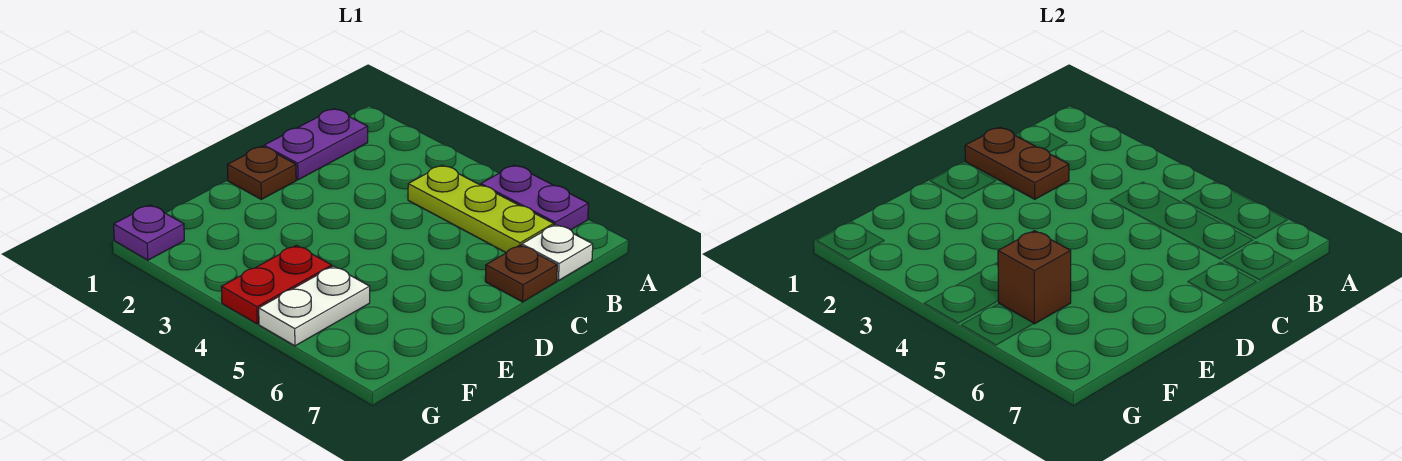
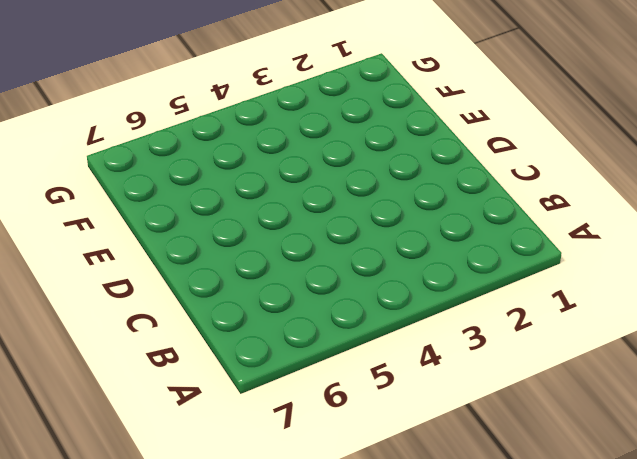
none -> purple plate A5:A6 level 1
none -> purple plate B1:C1 level 1

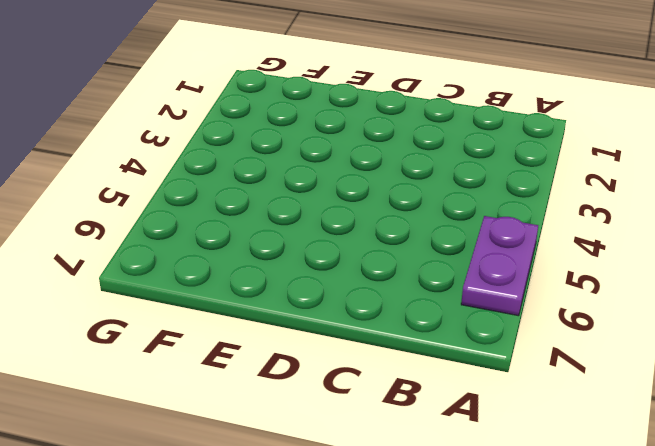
none -> purple plate B1:C1 level 1
none -> lime plate B4:B6 level 1

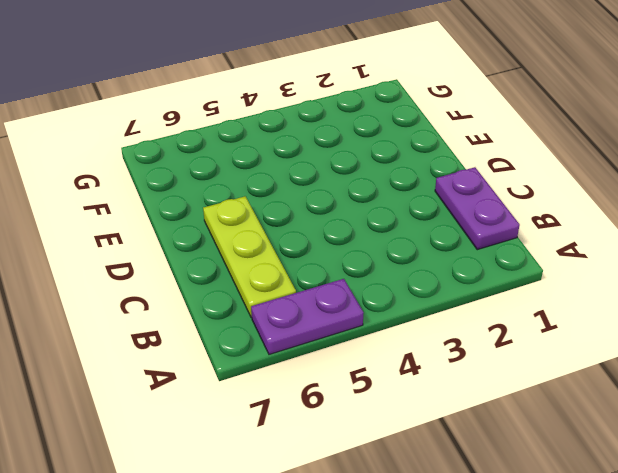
lime plate B6:D6 level 1 -> lime plate B4:B6 level 1
none -> white plate B7 level 1
none -> brown plate C7 level 1

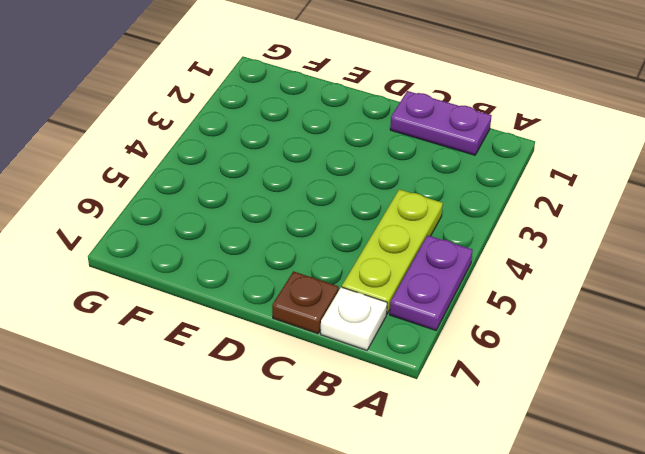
none -> brown plate D1 level 1
none -> red plate F4:G4 level 1

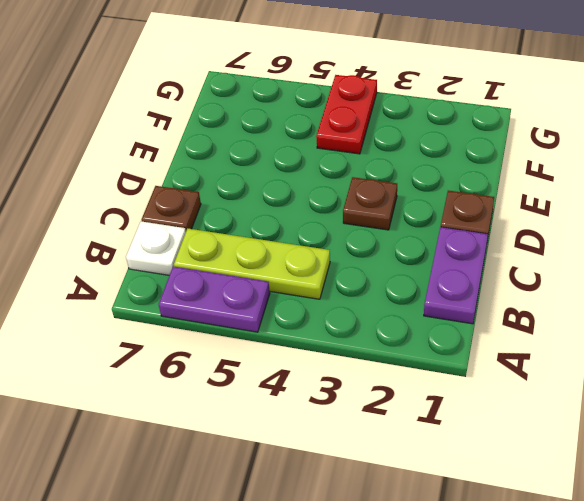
brown plate D3 level 1 -> none
none -> white plate F5:G5 level 1
none -> purple plate G1 level 1

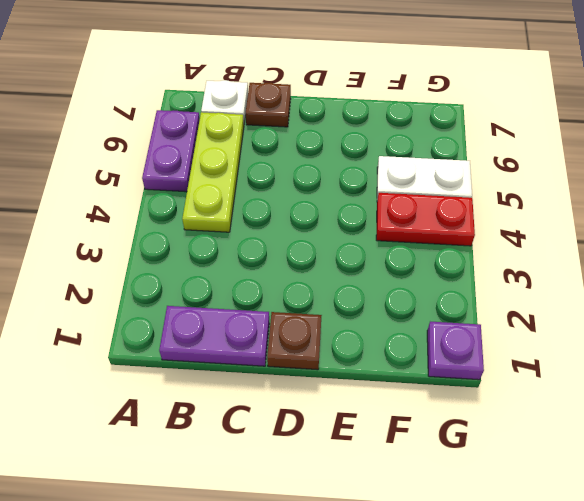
none -> brown plate C1:C2 level 2
none -> brown brick F5 level 2

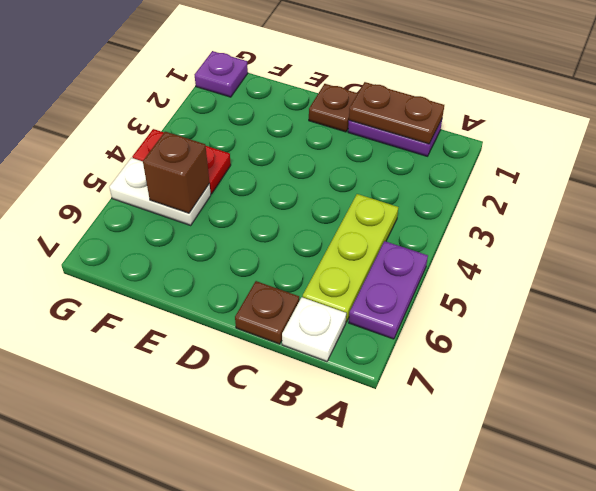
brown plate B1:C1 level 2 -> brown plate C1:C2 level 2

